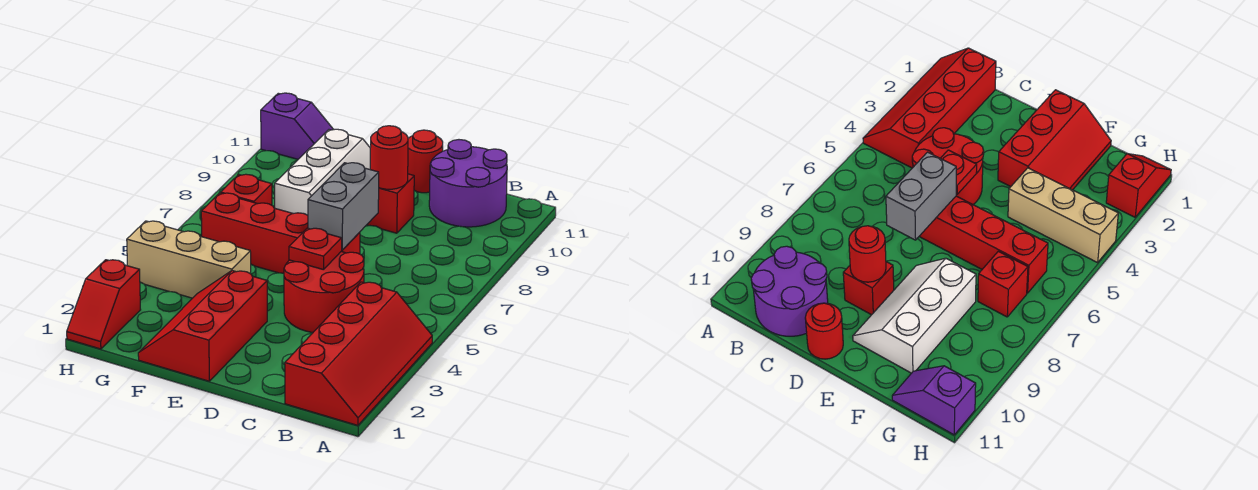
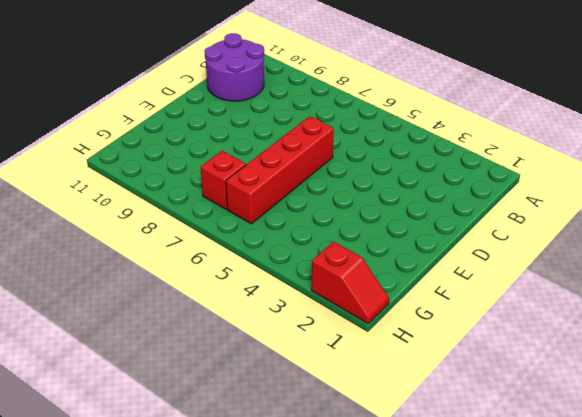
none -> red slope A1:B4 level 1 top B
none -> red round brick C4:D5 level 1
none -> red brick D9 level 1

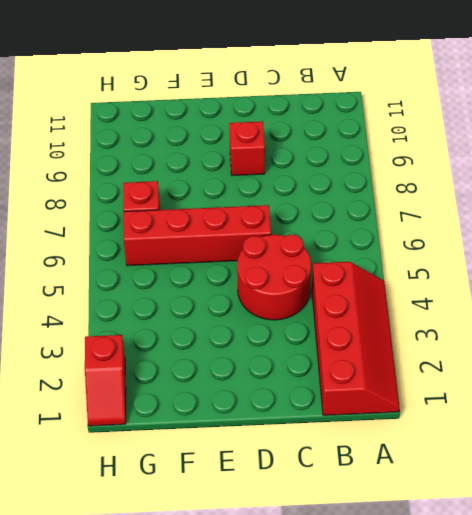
none -> purple round brick B10:C11 level 1
none -> red round brick D11 level 1
none -> red slope E1:F3 level 1 top E

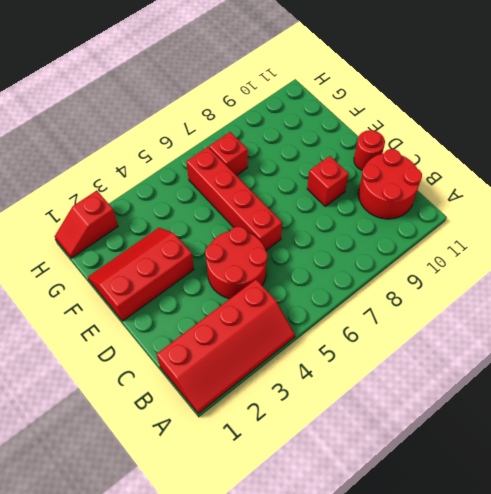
red round brick B10:C11 level 1 -> purple round brick B10:C11 level 1
none -> white slope E8:F10 level 1 top F
none -> tan brick F4:H4 level 1
none -> purple slope G11:H11 level 1 top H

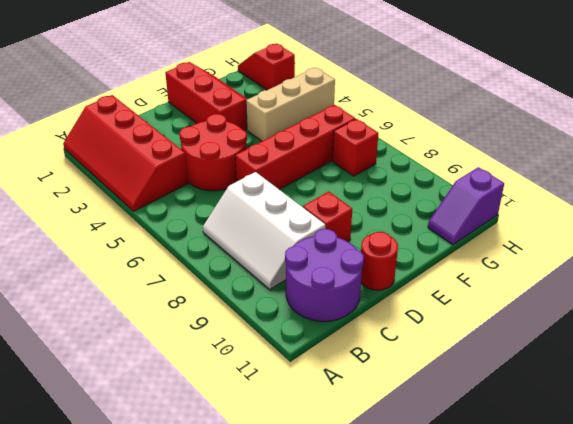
white slope B7:C9 level 1 top C -> white slope E8:F10 level 1 top F
none -> red plate D5 level 2
none -> grey brick D6:D7 level 2
none -> red round brick D9 level 2

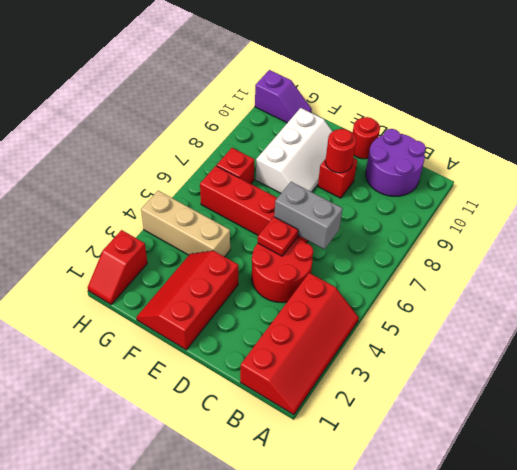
grey brick C6:D6 level 2 -> grey brick D6:D7 level 2

